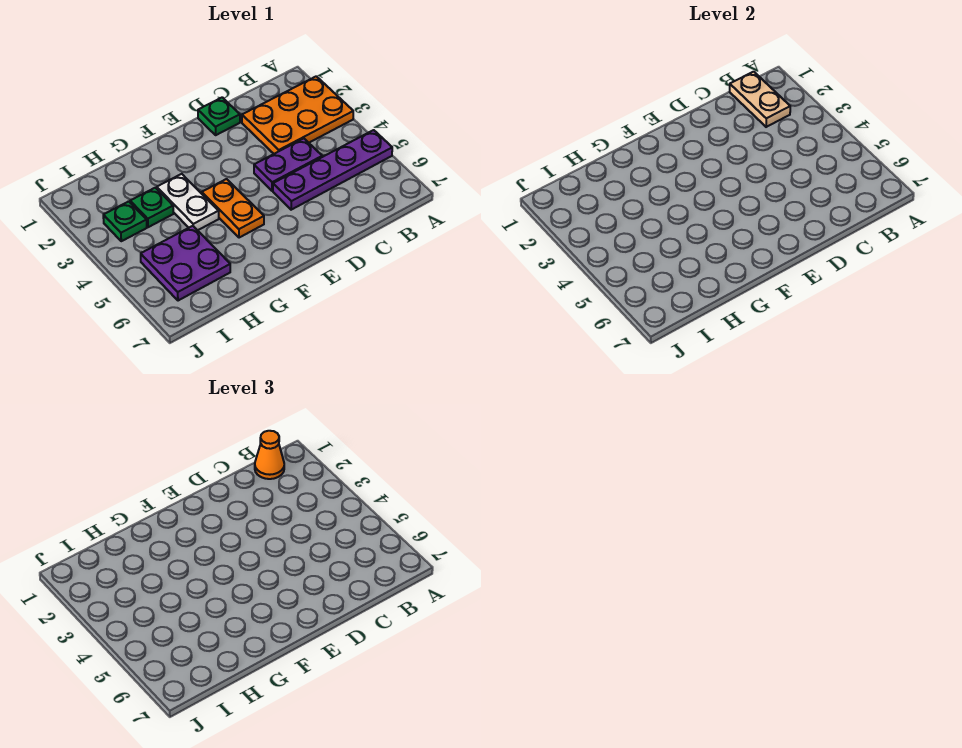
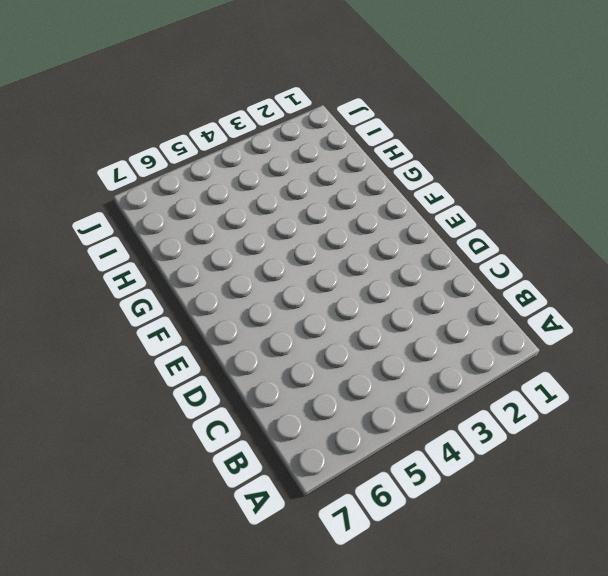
none -> orange plate A2:C3 level 1
none -> purple plate A5:D5 level 1

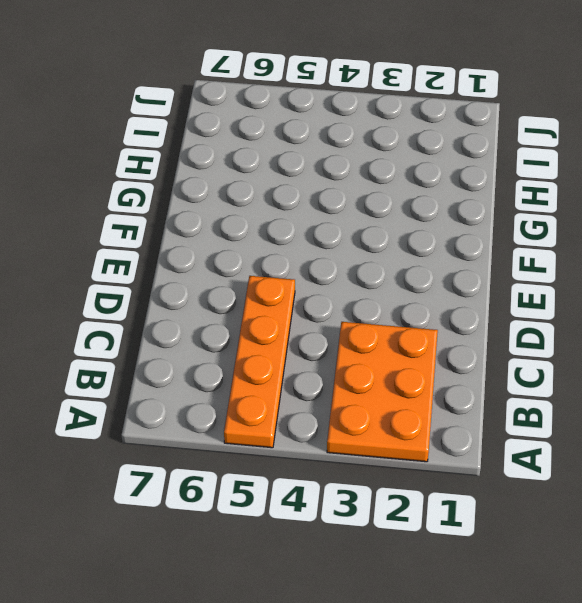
orange plate A5:D5 level 1 -> purple plate A5:D5 level 1
none -> purple plate C4:D4 level 1
none -> green plate D1 level 1

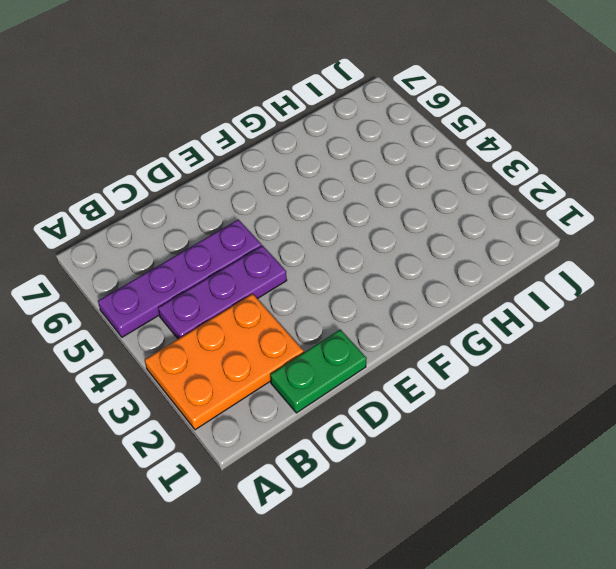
purple plate B4:D4 level 1 -> purple plate C4:D4 level 1
green plate C1:D1 level 1 -> green plate D1 level 1
none -> orange plate F4:F5 level 1
none -> white plate G3:G4 level 1

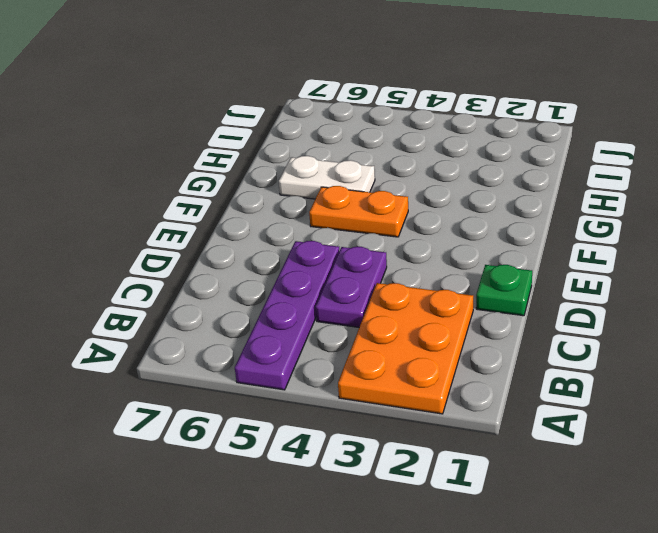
white plate G5:G6 level 1 -> white plate G3:G4 level 1
none -> green plate H3 level 1
none -> purple plate H5:I6 level 1

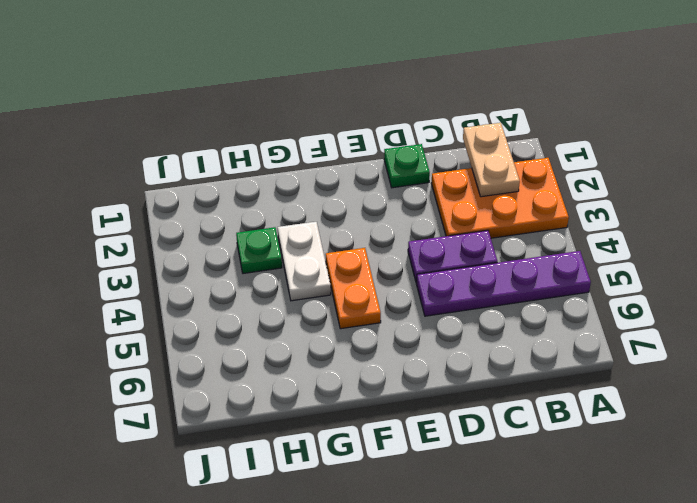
none -> purple plate H5:I6 level 1
none -> green plate I3 level 1

